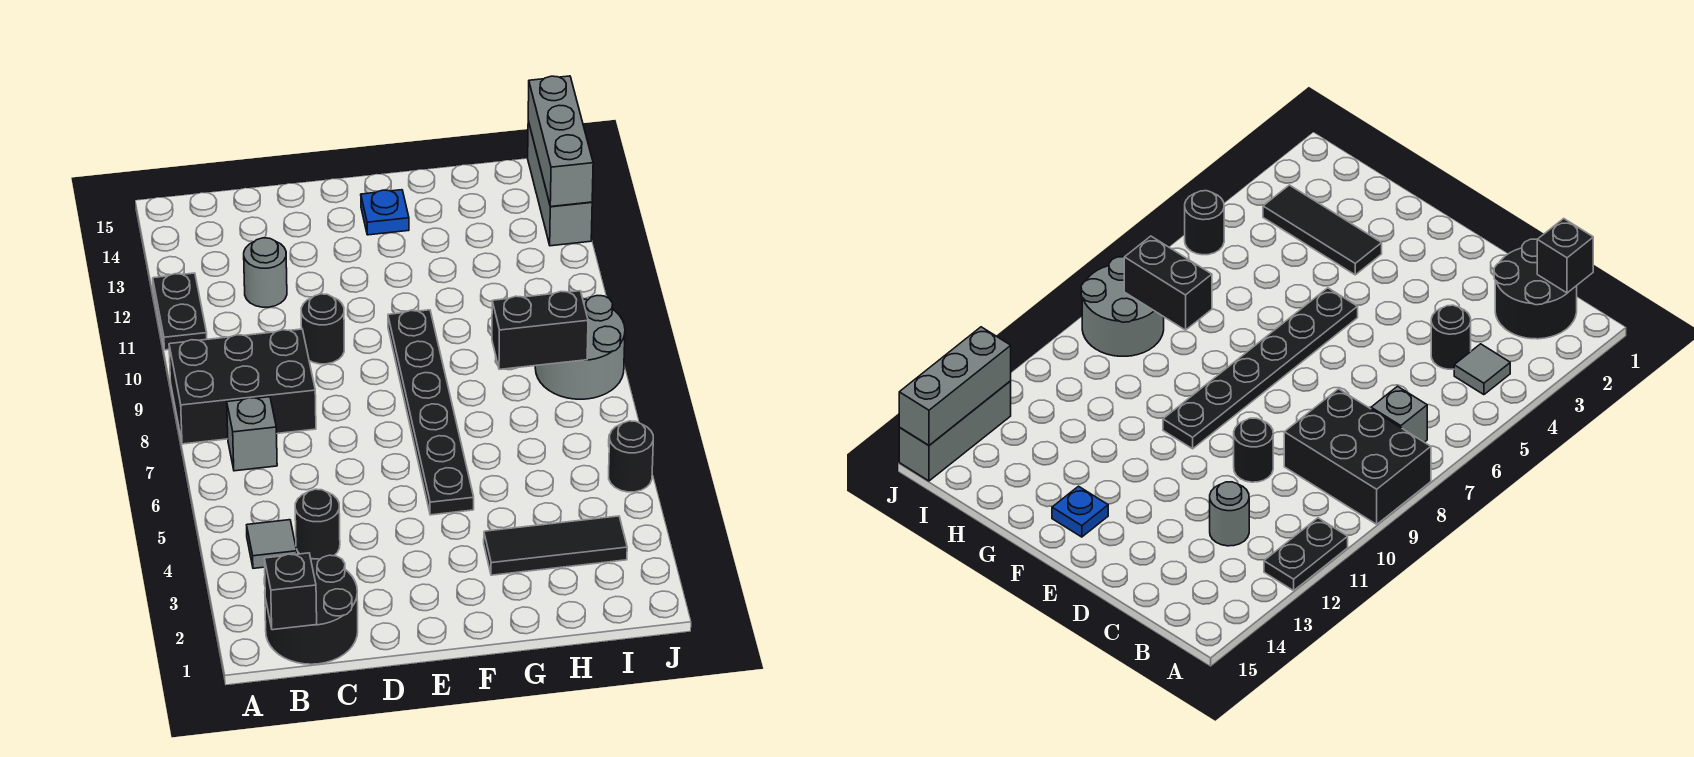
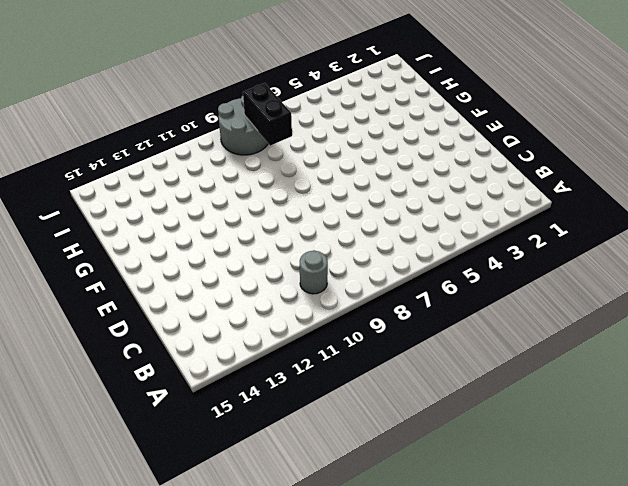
grey round brick B10 level 1 -> grey round brick C12 level 1
none -> black brick A8:C9 level 1
none -> black plate A11:A12 level 1
none -> black round brick B1:C2 level 1

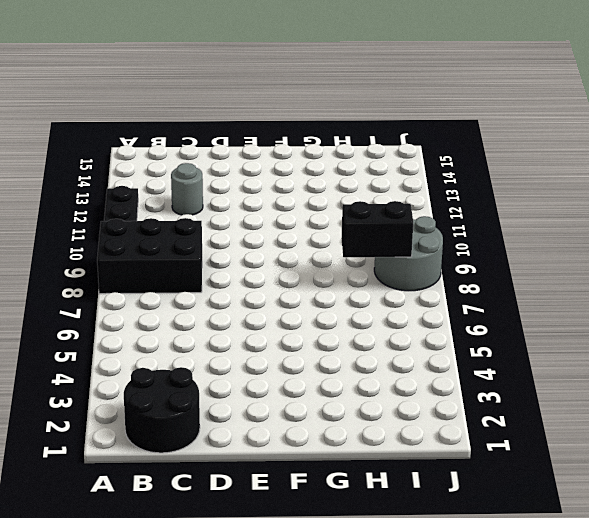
none -> grey tile B4 level 1
none -> grey brick B7 level 1
none -> black round brick C4 level 1

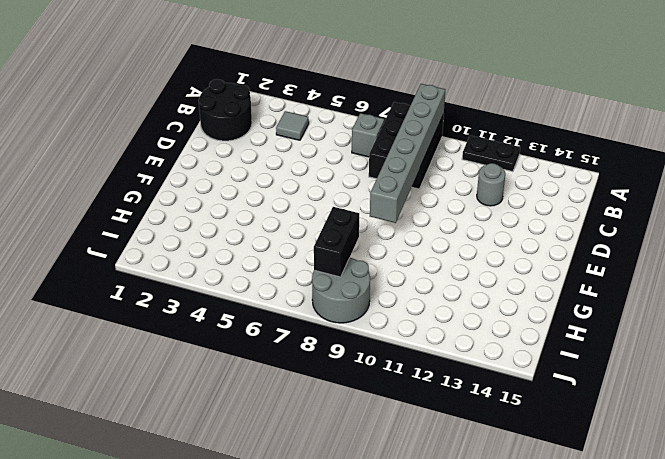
grey brick A9:F9 level 2 -> none
none -> black round brick C4 level 1
none -> black round brick D10 level 1
none -> black plate F5:F10 level 1

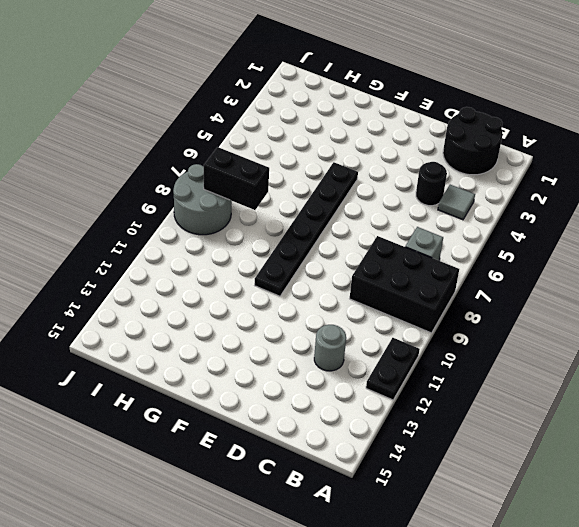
none -> black round brick D10 level 1
none -> blue plate F14 level 1
none -> black tile G3:I3 level 1

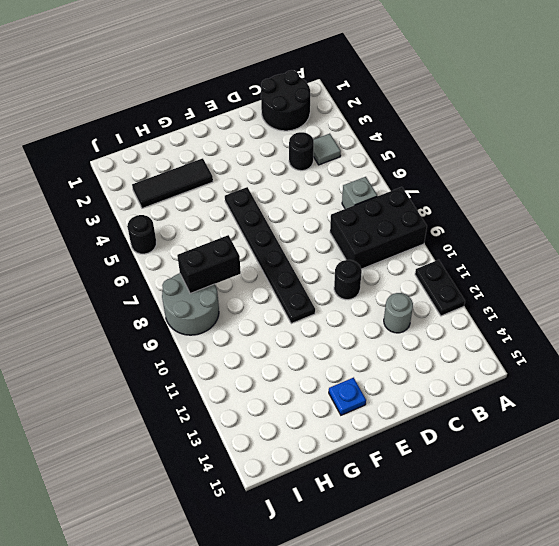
none -> grey brick J13:J15 level 1
none -> black brick B1 level 2
none -> grey brick J13:J15 level 2

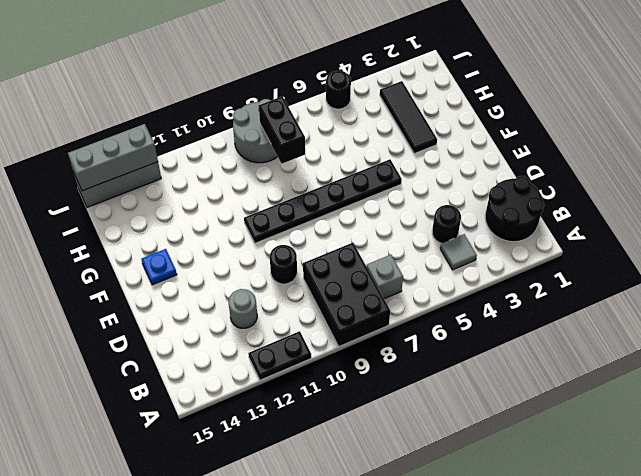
none -> black brick B1 level 2

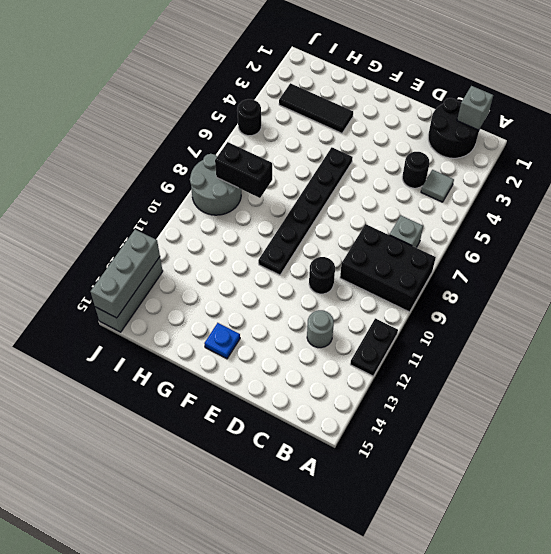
grey brick B1 level 2 -> black brick B1 level 2

